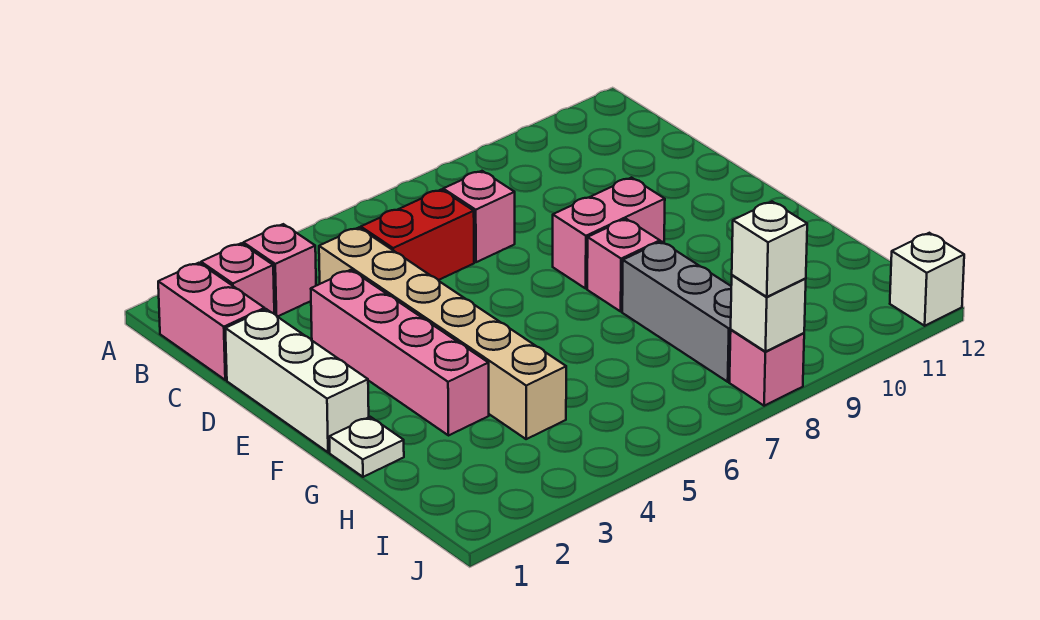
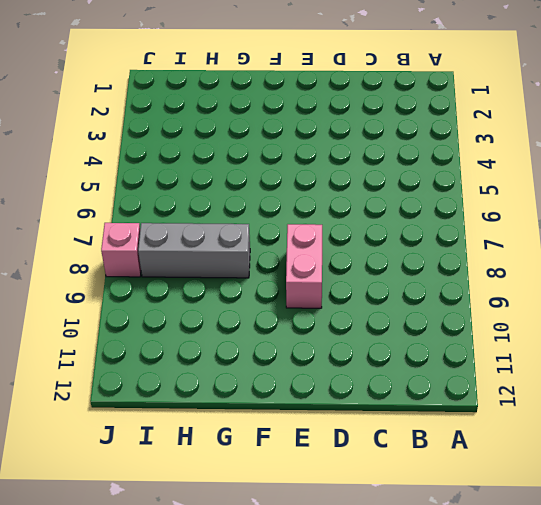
none -> pink brick B1:C1 level 1
none -> pink brick B2 level 1
none -> pink brick B3 level 1

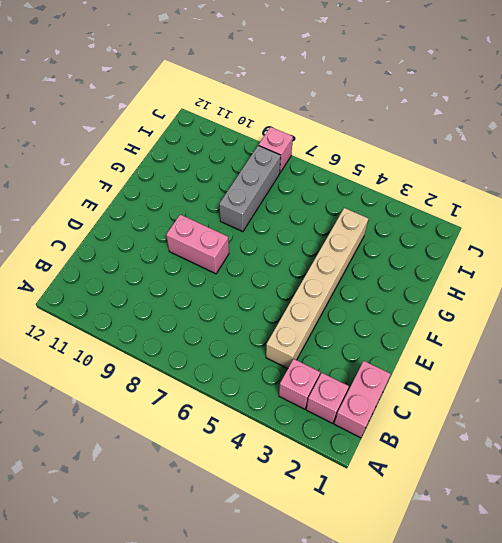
none -> red brick C5:C6 level 1
none -> pink brick C7 level 1
none -> white brick D1:F1 level 1

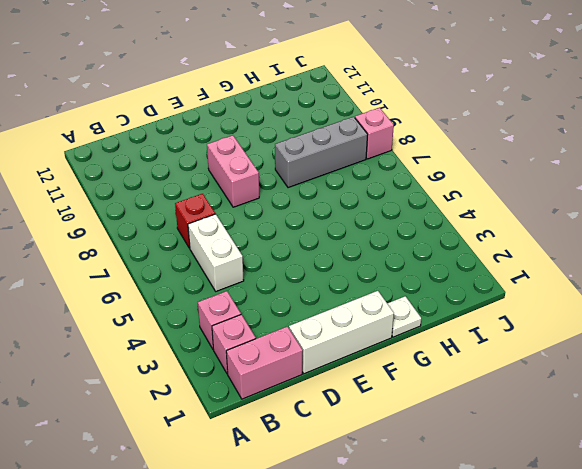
white brick C5:C6 level 1 -> red brick C5:C6 level 1
red brick C7 level 1 -> pink brick C7 level 1
none -> tan brick C4:H4 level 1
none -> pink brick D3:G3 level 1
none -> pink brick F8 level 1

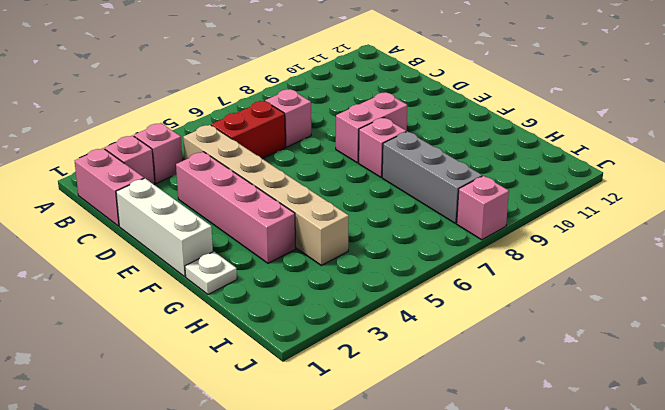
none -> white brick J12 level 1
none -> white brick J8 level 2
none -> white brick J8 level 3

